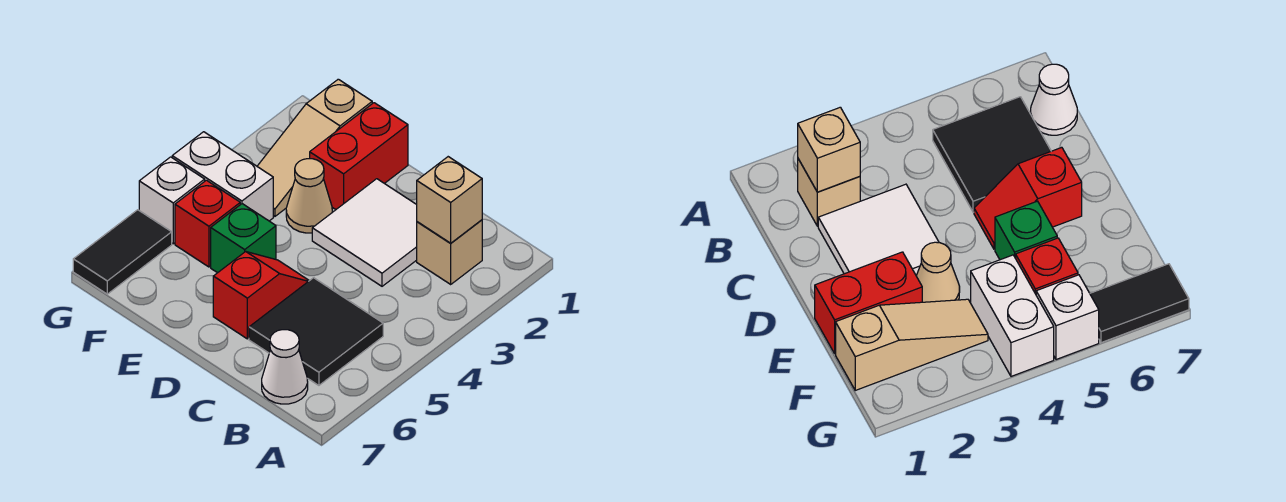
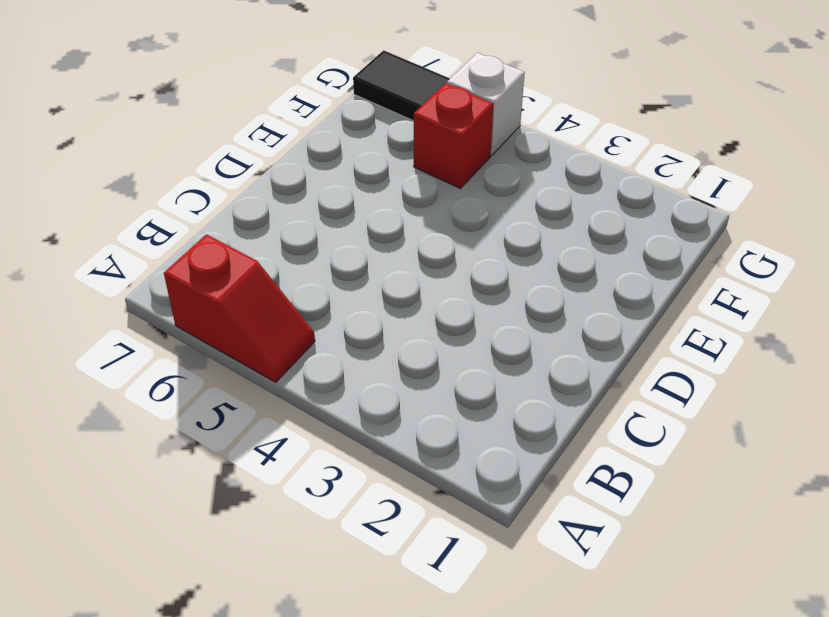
red slope A5:A6 level 1 top 6 -> red slope D5:D6 level 1 top 6
none -> tan brick B2 level 1
none -> black tile B5:C6 level 1
none -> white cone B7 level 1

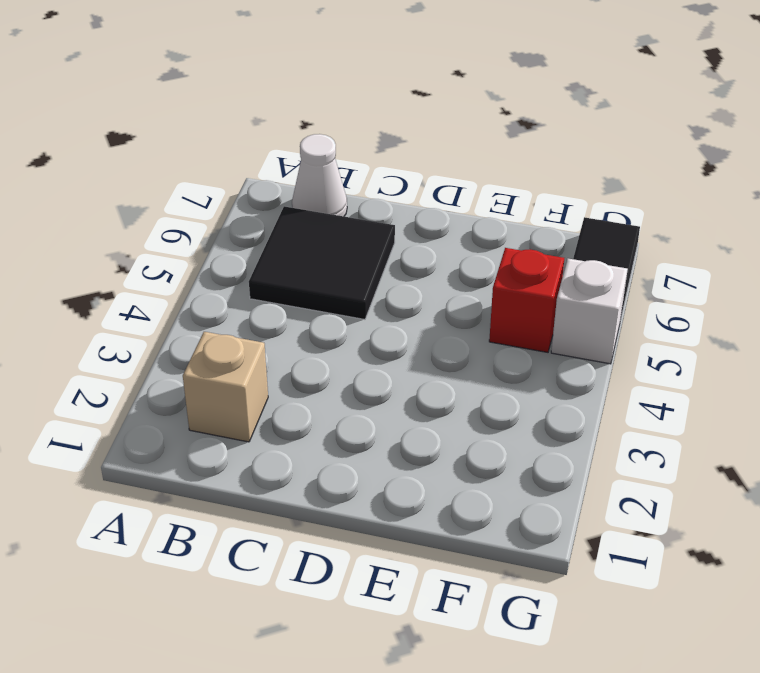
none -> white tile C2:D3 level 1
none -> red slope D5:D6 level 1 top 6
none -> red brick E1:E2 level 1

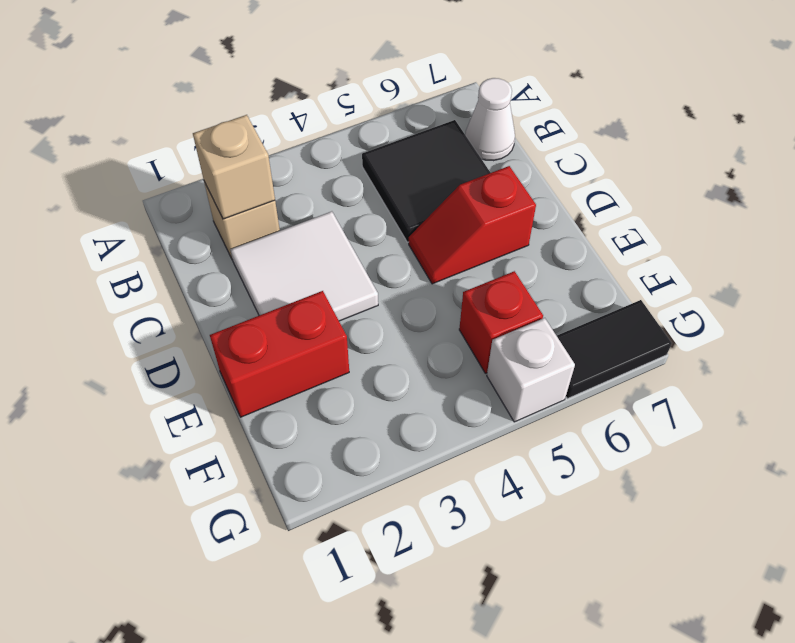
none -> tan cone E3 level 1
none -> green brick E5 level 1
none -> tan slope F1:F3 level 1 top 1

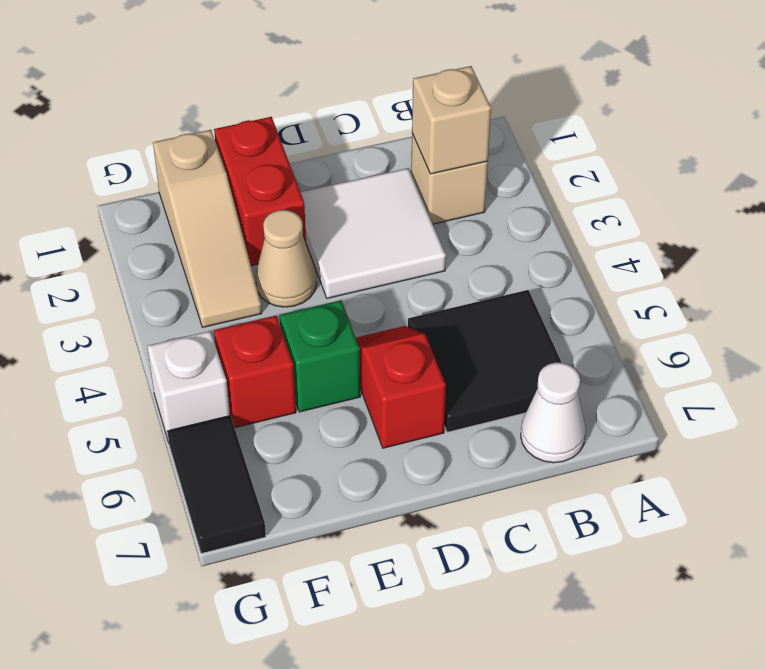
none -> white brick F4:G4 level 1

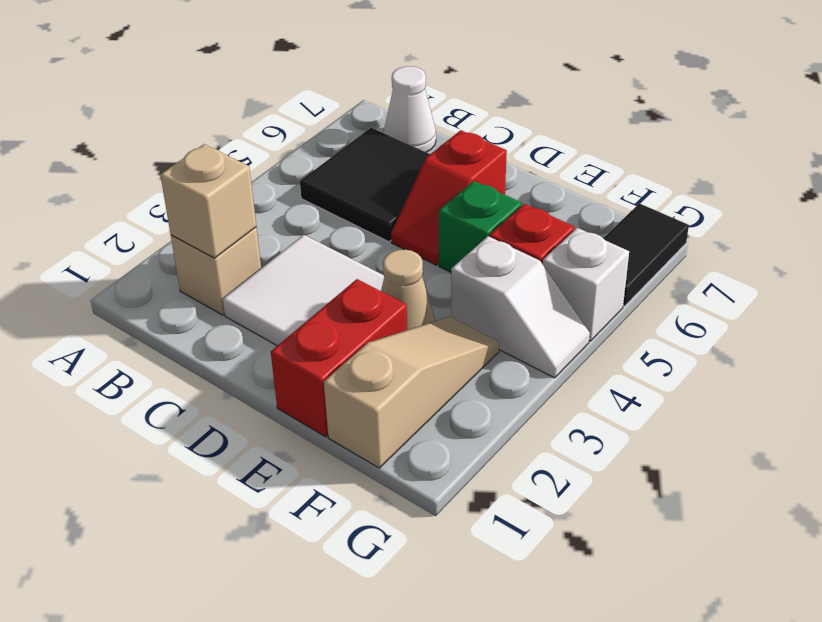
white slope F4:G4 level 1 top F -> white brick F4:G4 level 1

